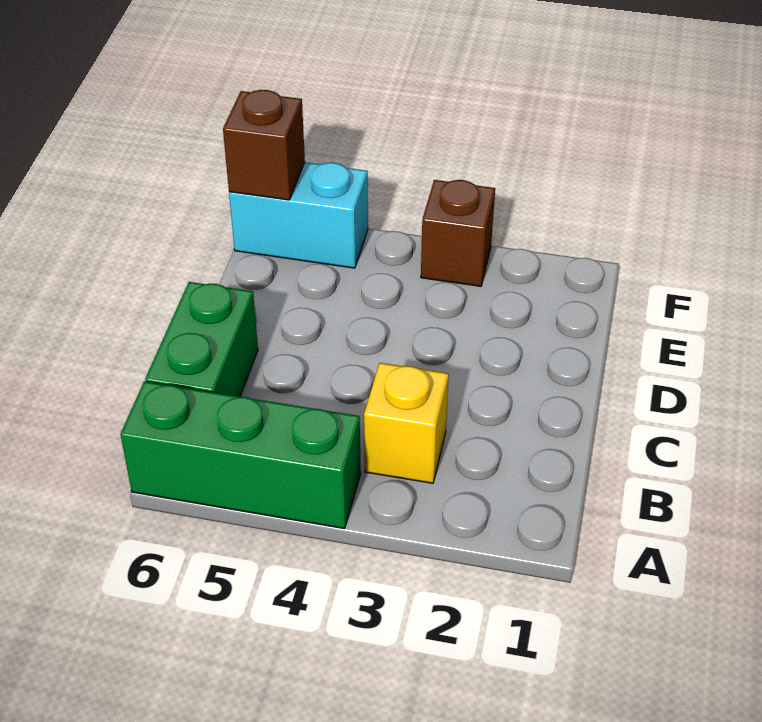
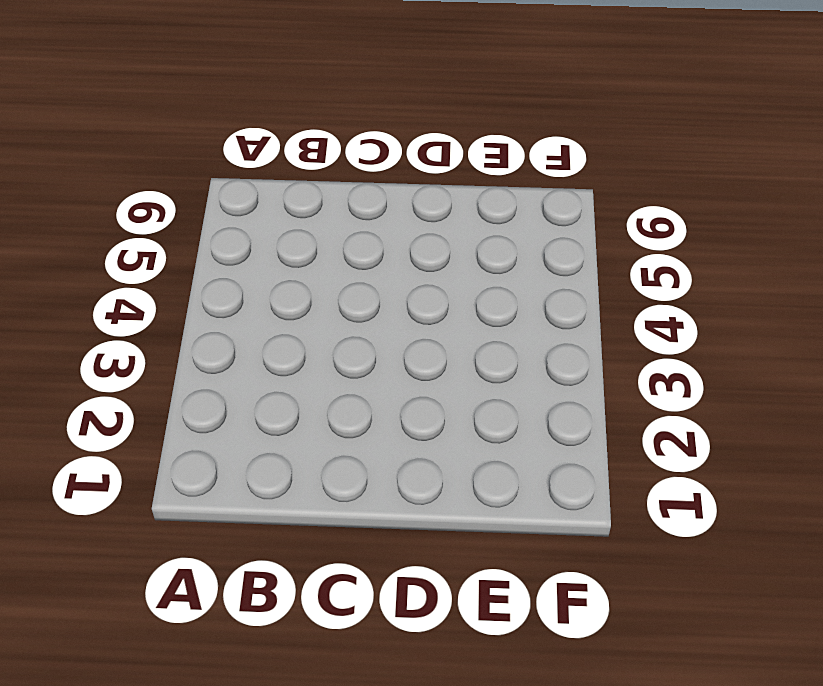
none -> green brick A4:A6 level 1
none -> yellow brick B3 level 1

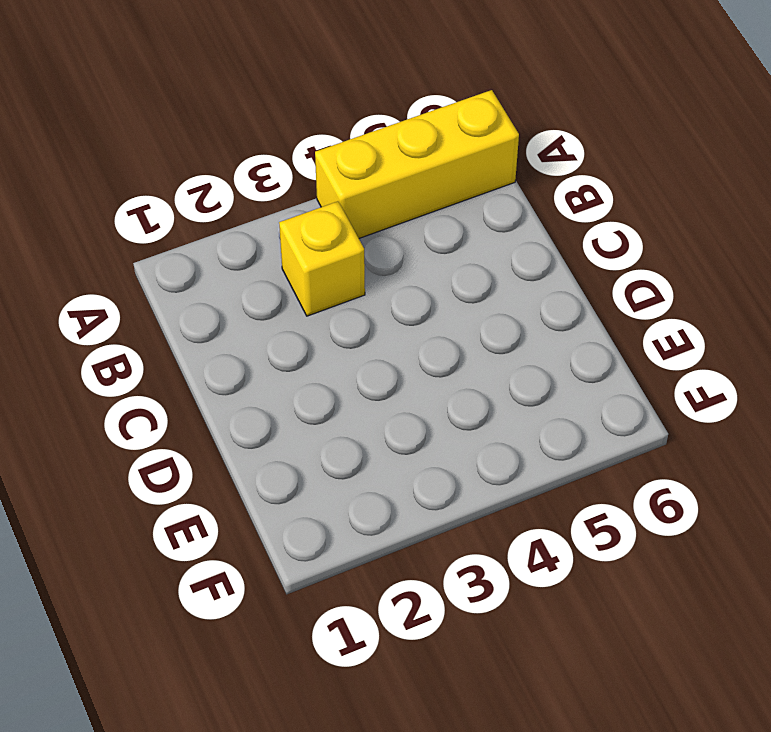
yellow brick A4:A6 level 1 -> green brick A4:A6 level 1
none -> green brick B6:C6 level 1
none -> brown brick F3 level 1

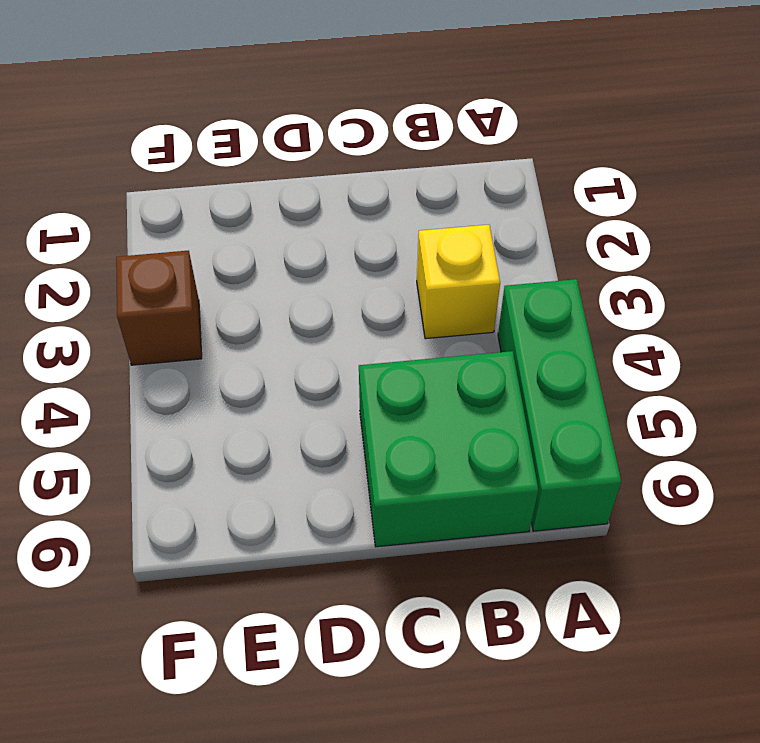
green brick B5:C6 level 1 -> green brick B6:C6 level 1
none -> cyan brick F5:F6 level 1
none -> brown brick F6 level 2

